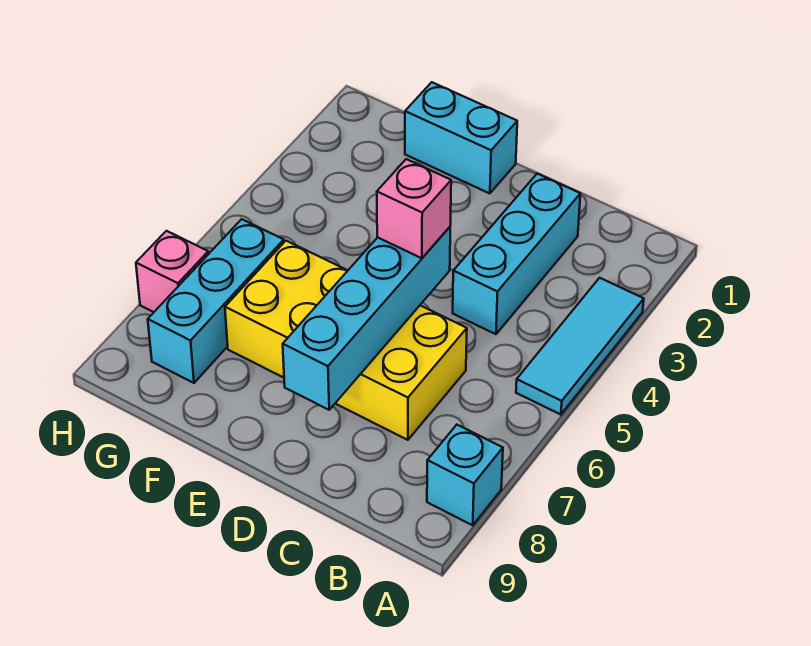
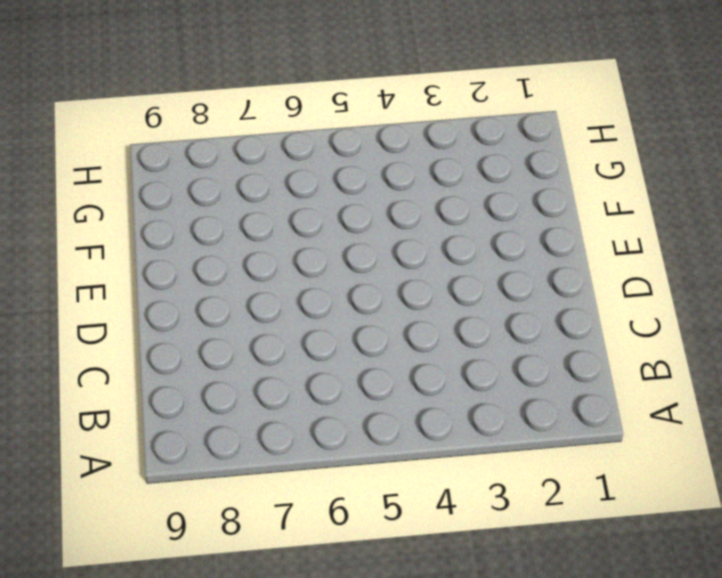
none -> cyan tile A3:A5 level 1
none -> cyan brick A8 level 1

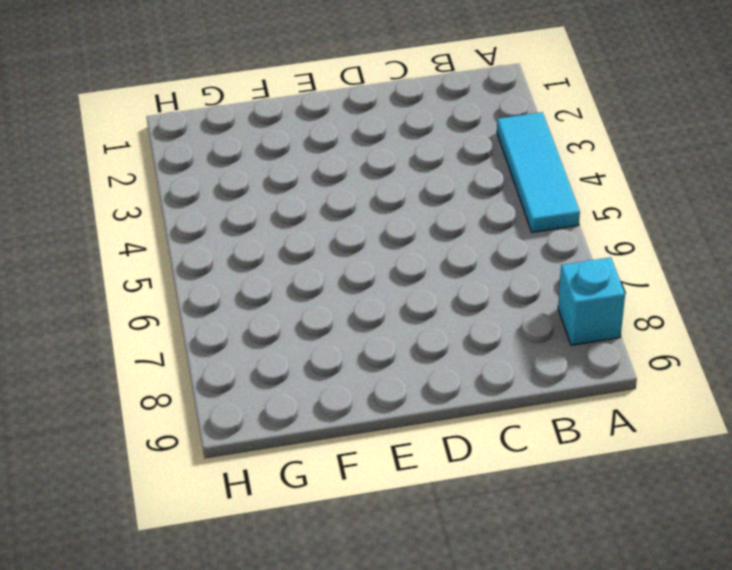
none -> cyan brick C2:C4 level 1
none -> yellow brick C6:F7 level 1

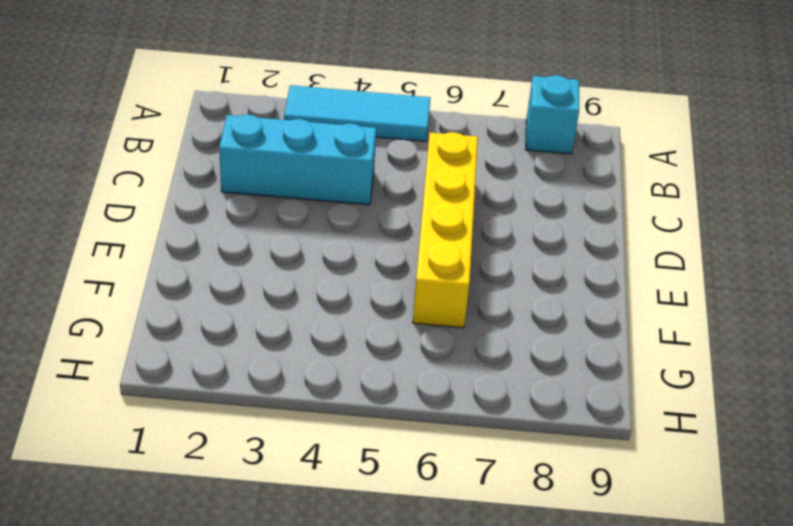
yellow brick C6:F6 level 1 -> yellow brick C6:F7 level 1
none -> cyan brick E1:F1 level 1
none -> cyan brick G6:G8 level 1

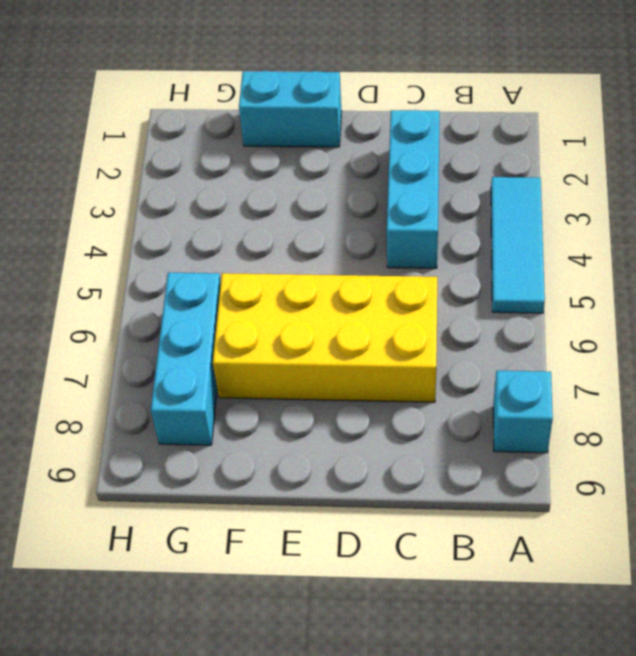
none -> pink brick H7 level 1
none -> cyan brick D5:D8 level 2

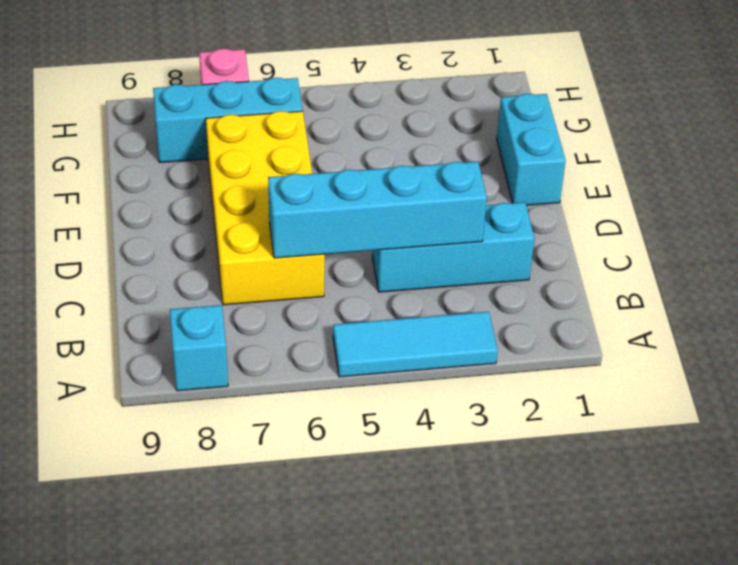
cyan brick C3:C6 level 2 -> cyan brick D5:D8 level 2
none -> pink brick D5 level 3

